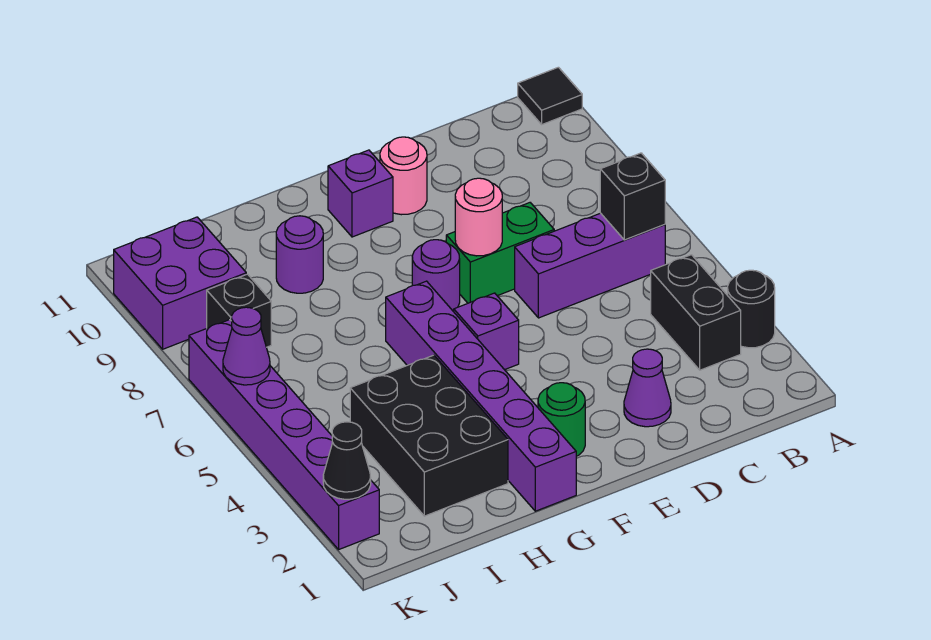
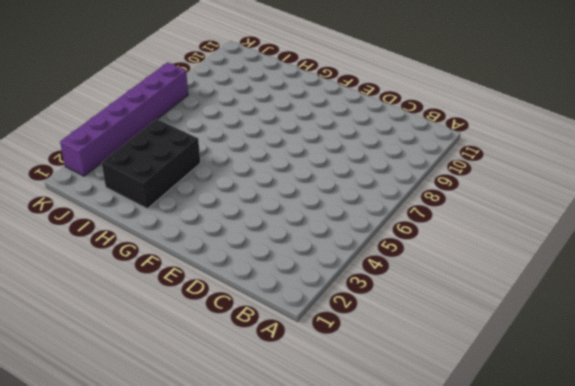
none -> black round brick A3 level 1
none -> black tile A11 level 1
none -> black brick B3:B4 level 1

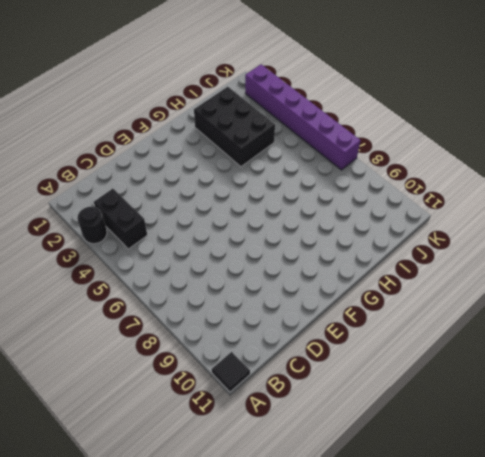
none -> purple brick B6:D6 level 1
none -> purple cone D2 level 1
none -> green brick D7:E7 level 1

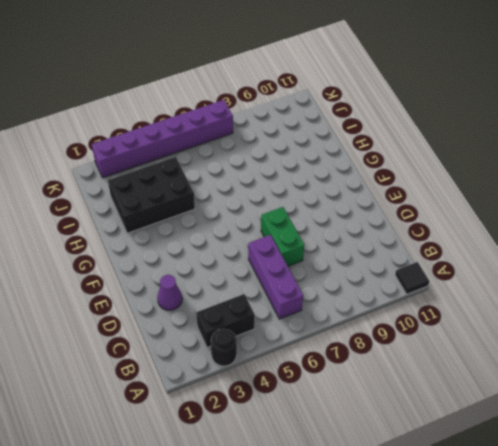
none -> pink round brick E10 level 1
none -> green round brick F2 level 1
none -> purple brick F5 level 1

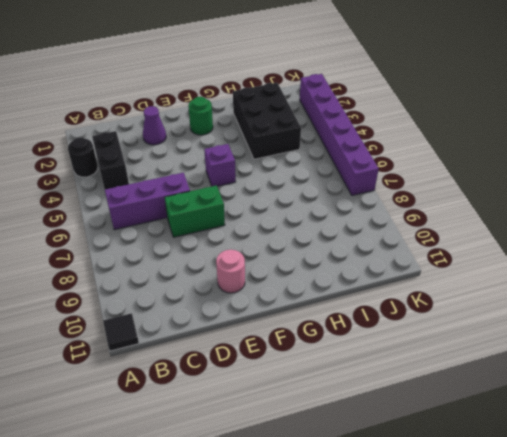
none -> purple round brick F7 level 1
none -> purple brick F10 level 1
none -> purple brick G1:G6 level 1

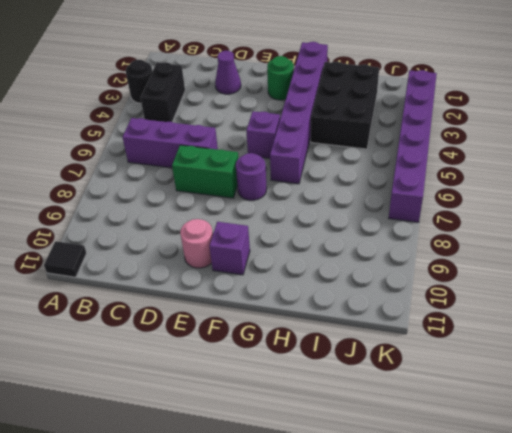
none -> purple round brick H9 level 1
none -> black brick J8 level 1
none -> purple brick J9:K10 level 1

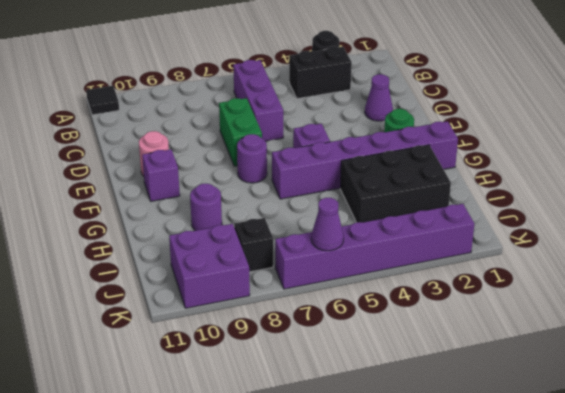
none -> black brick B6 level 2
none -> pink round brick E7 level 2
none -> black cone K2 level 2

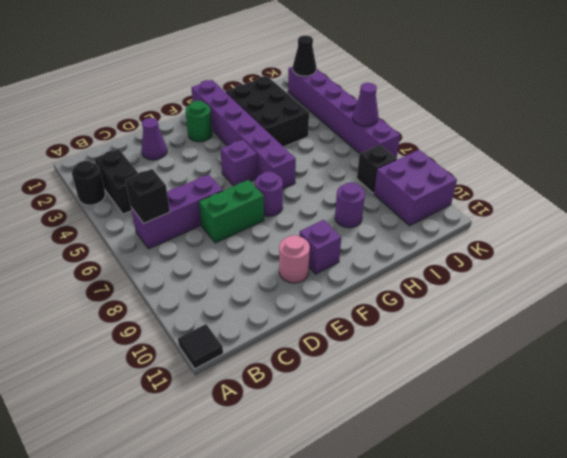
none -> pink round brick E7 level 2

